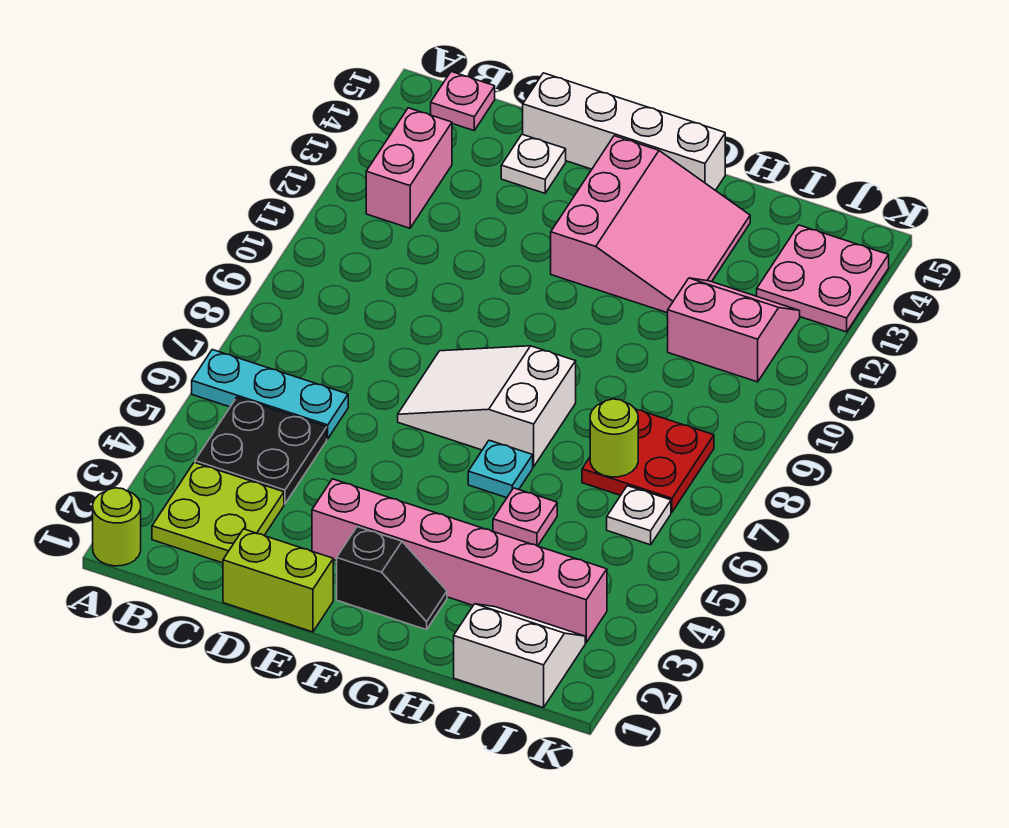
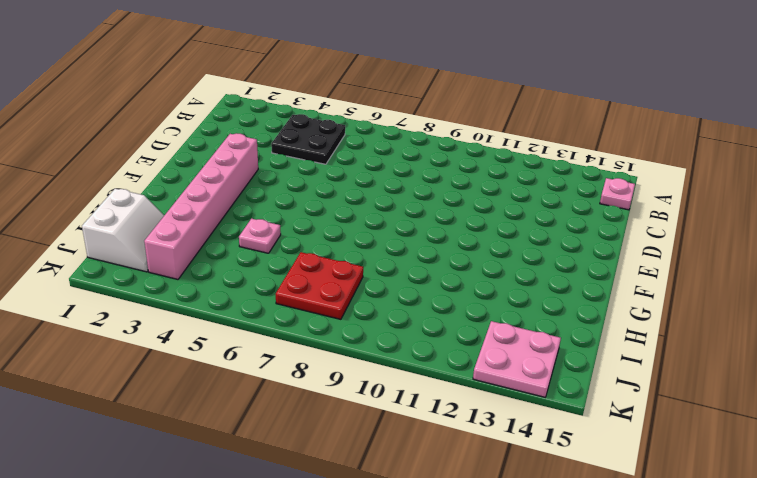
none -> lime round brick A1 level 1
none -> cyan plate A6:C6 level 1
none -> lime plate B2:C3 level 1

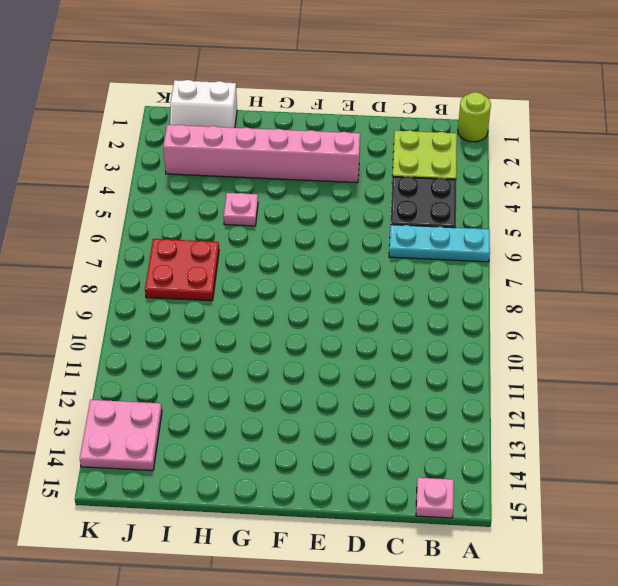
none -> pink brick B12:B13 level 1
none -> lime brick D1:E1 level 1
none -> white plate D14 level 1

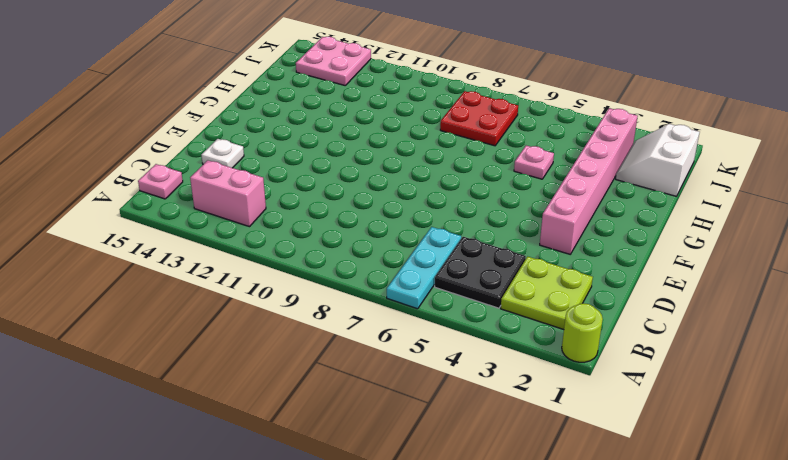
none -> lime brick D1:E1 level 1
none -> white brick D15:G15 level 1
none -> white slope E7:G8 level 1 top G

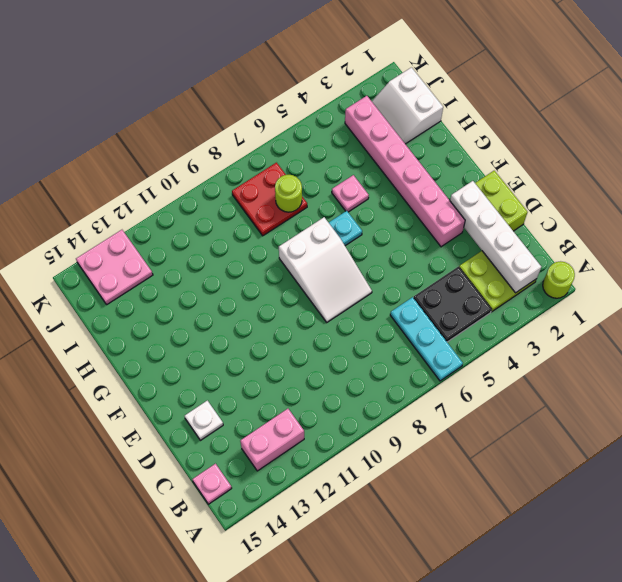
white brick B2:E2 level 2 -> white brick D15:G15 level 1
none -> black slope F2:G2 level 1 top F
none -> pink slope F12:H14 level 1 top F
none -> pink slope I11:J12 level 1 top 11

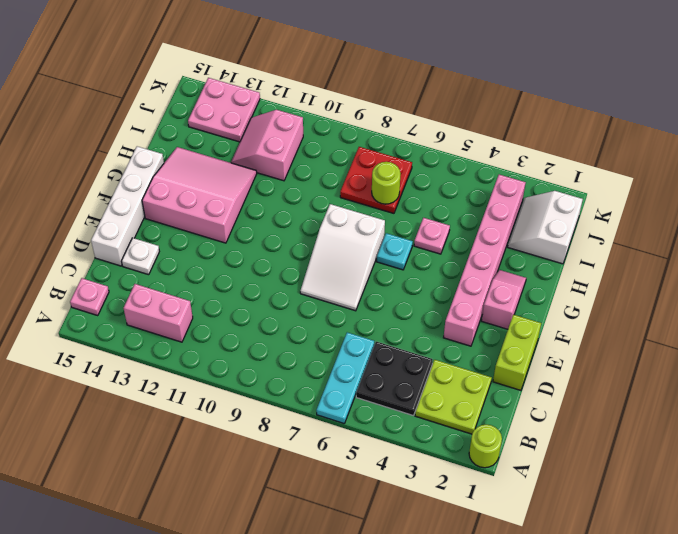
pink slope F2:G2 level 1 top F -> black slope F2:G2 level 1 top F
none -> white plate J6 level 1

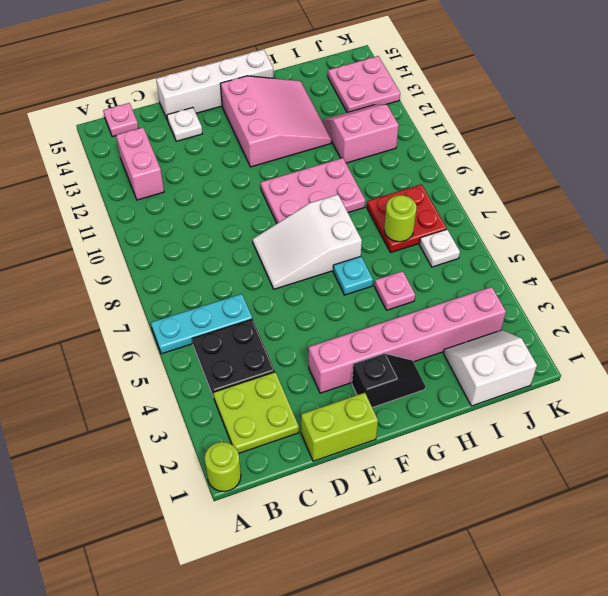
pink plate F9:H10 level 1 -> none

